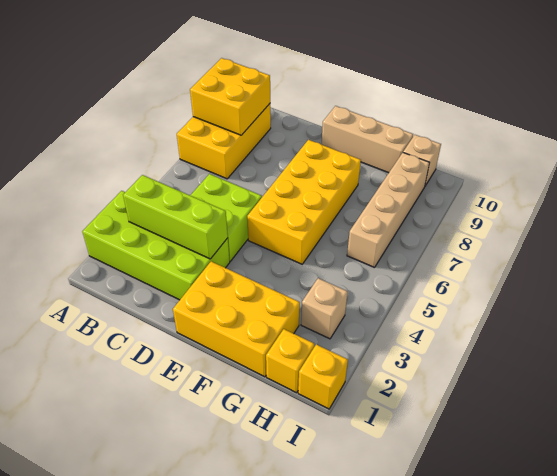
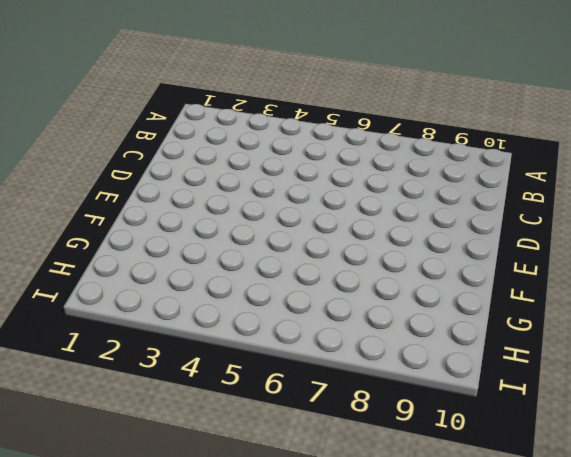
none -> lime brick A2:D3 level 1
none -> yellow brick A7:B9 level 1
none -> lime brick C4:D5 level 1

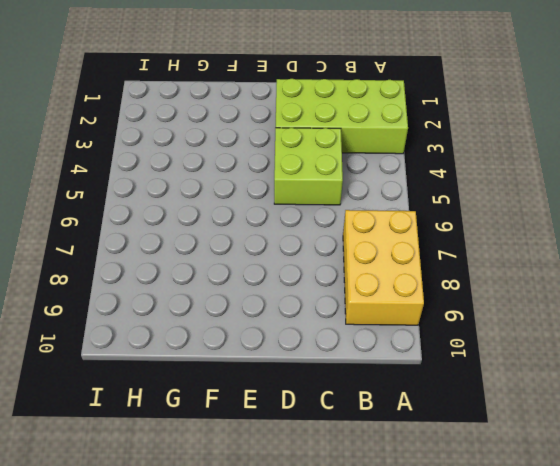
none -> yellow brick E1:G2 level 1
none -> yellow brick E5:F8 level 1
none -> tan brick E10:G10 level 1

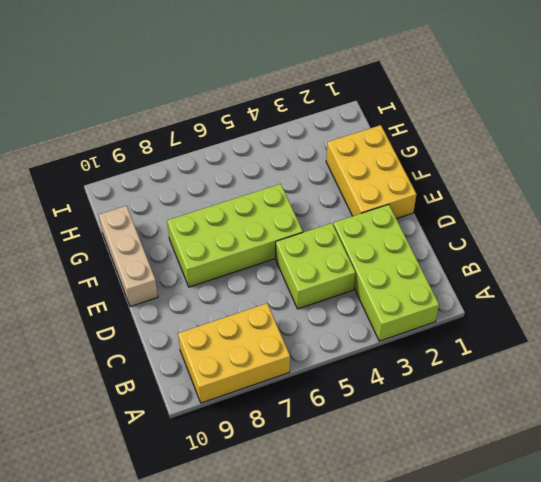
lime brick E5:F8 level 1 -> yellow brick E5:F8 level 1
none -> yellow brick H1 level 1
none -> tan brick H3 level 1
none -> tan brick H6:H9 level 1

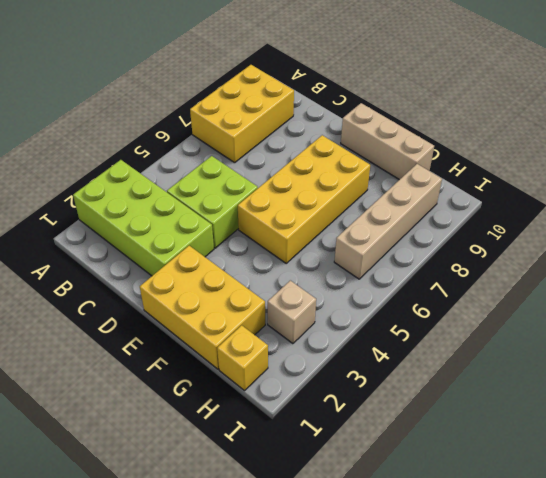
none -> tan brick H10 level 1
none -> yellow brick I1 level 1
none -> yellow brick A8:B9 level 2

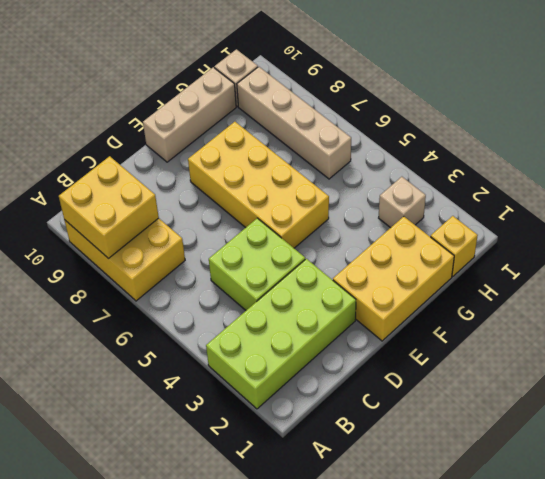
none -> yellow brick I1 level 1
none -> lime brick B3:D3 level 2

